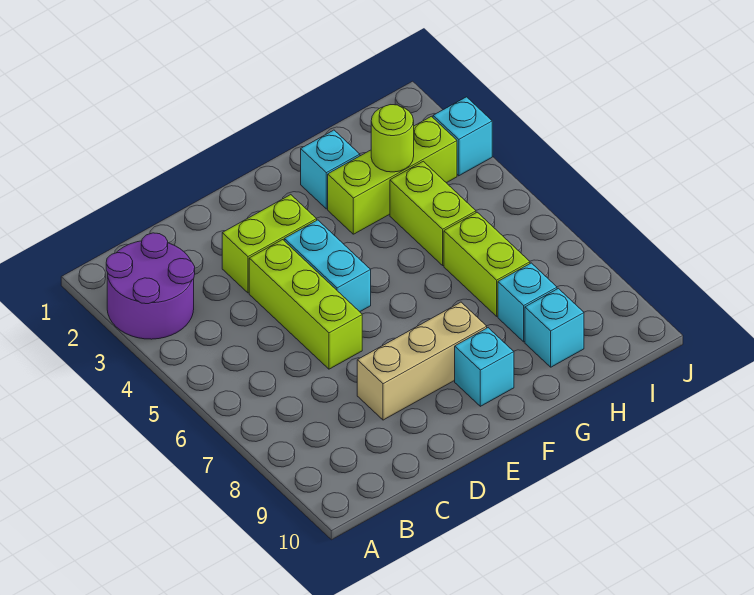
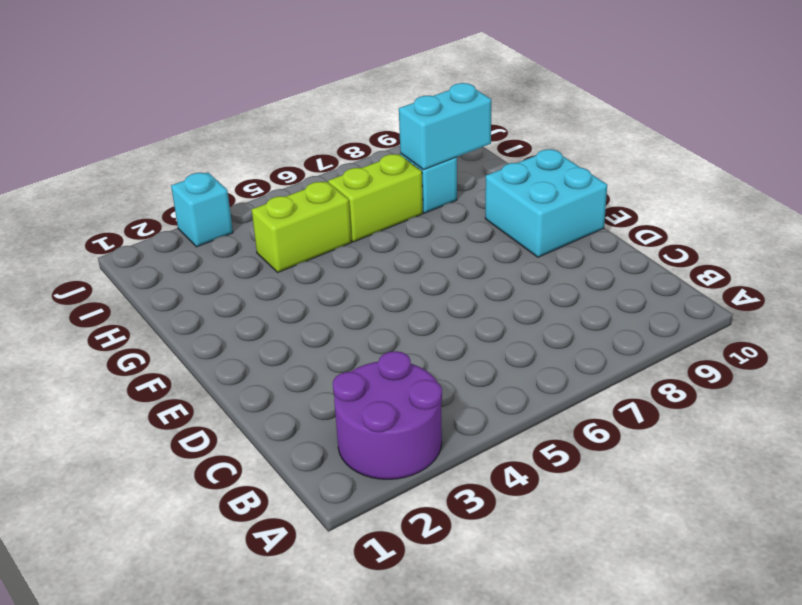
cyan brick E9:F10 level 1 -> cyan brick F9 level 1
cyan brick H8:H9 level 2 -> cyan brick E4:E5 level 1
none -> lime brick D3:E3 level 1
none -> lime brick D4:D6 level 1
none -> tan brick D8:F8 level 1

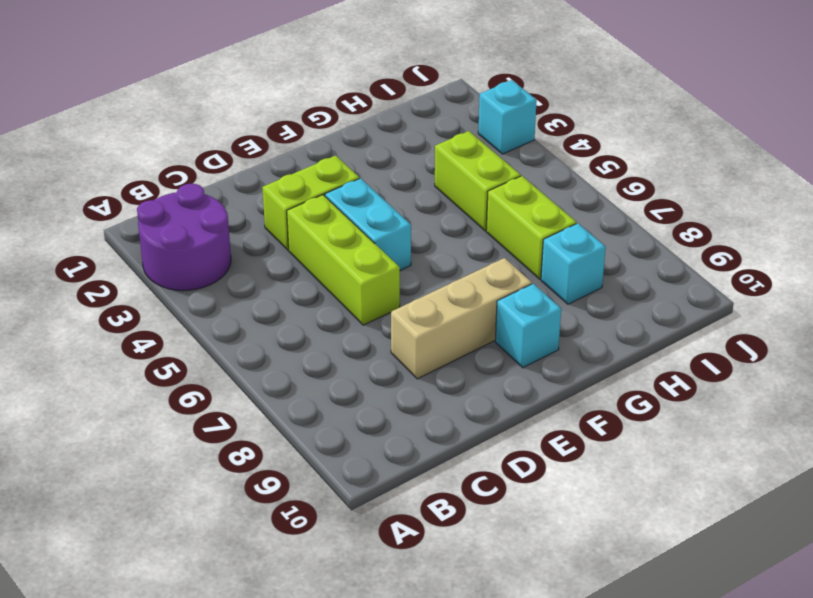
none -> cyan brick G2 level 1
none -> lime brick G3:I3 level 1
none -> cyan brick H9 level 1

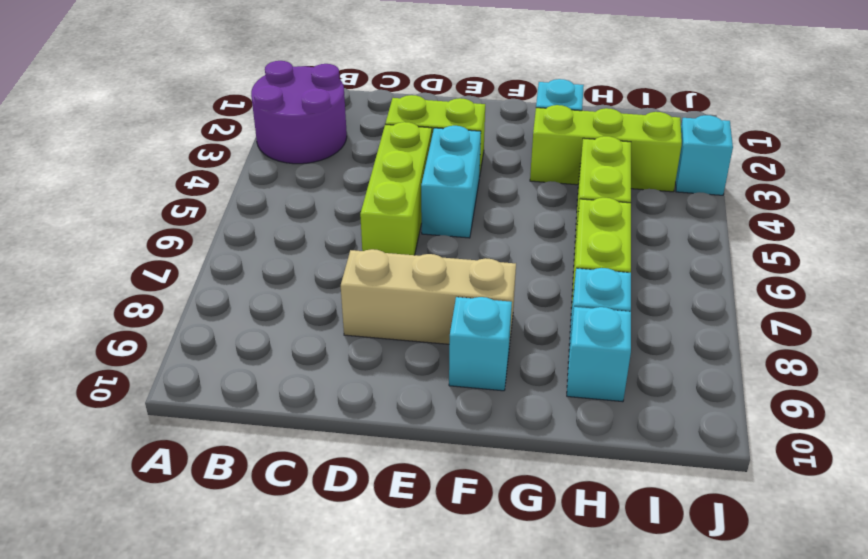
none -> lime round brick H3 level 2

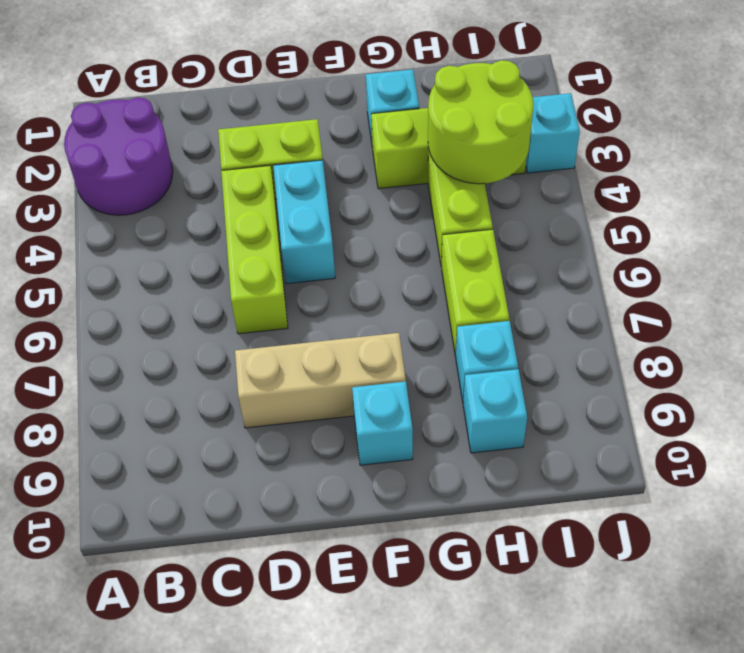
lime round brick H3:I4 level 2 -> lime round brick H3 level 2

